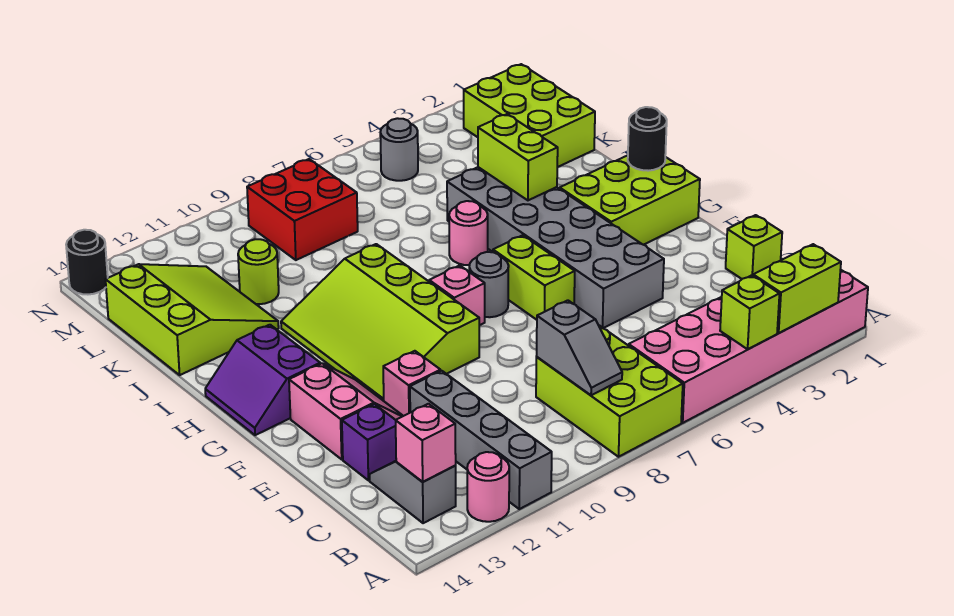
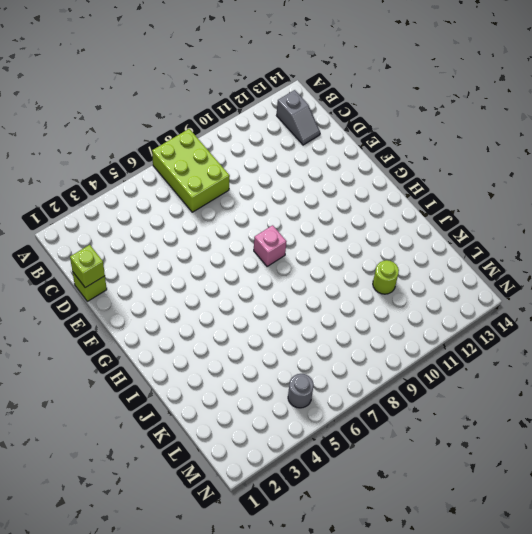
lime brick D1 level 2 -> lime brick A4 level 2
none -> pink brick A1:B6 level 1
none -> grey brick A11:D11 level 1
none -> pink round brick A12 level 1

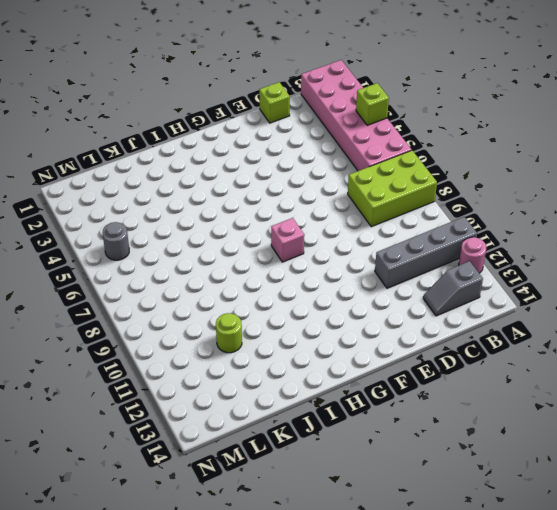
none -> purple brick D13 level 1
none -> grey brick E4:J5 level 1
none -> pink brick E11 level 1

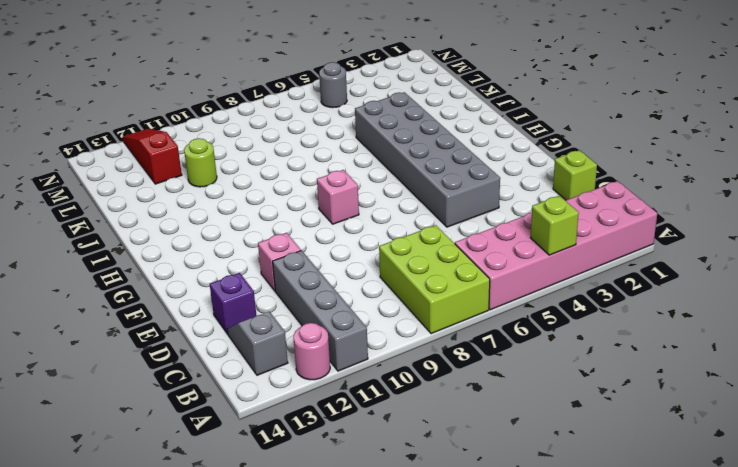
red slope L12:N12 level 1 top L -> lime slope J12:L14 level 1 top 14
none -> pink slope E12:F13 level 1 top 13
none -> lime brick F6:G6 level 1
none -> lime slope F9:I11 level 1 top 9

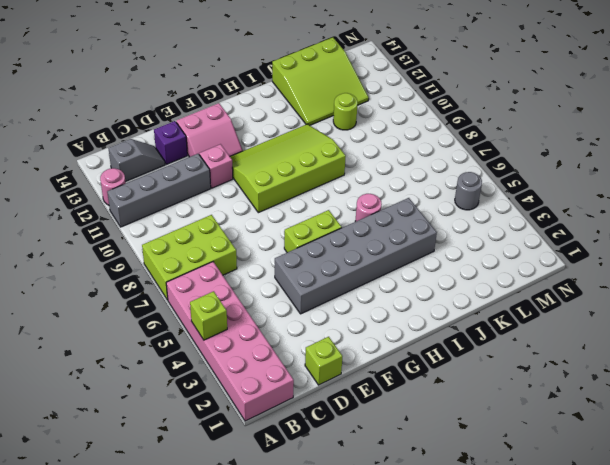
none -> lime brick G1:H3 level 1
none -> grey round brick G7 level 1
none -> pink brick G8 level 1

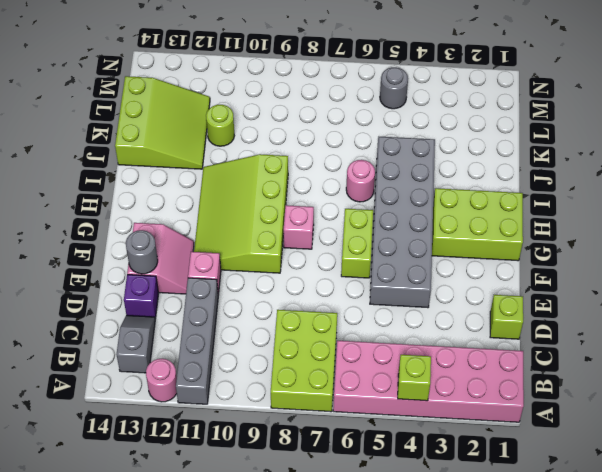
grey round brick E13 level 2 -> grey round brick G7 level 1
none -> purple slope G13:H14 level 1 top 13
none -> lime brick K1:M2 level 1
none -> red brick L8:M9 level 1

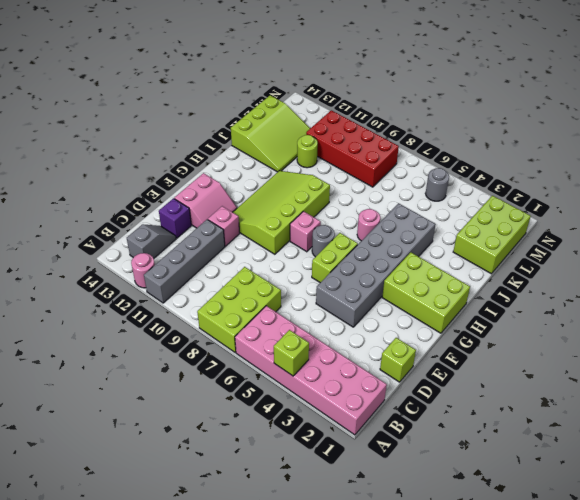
red brick L8:M11 level 1 -> red brick L8:M9 level 1
none -> purple slope G13:H14 level 1 top 13
none -> black round brick N14 level 1
none -> lime brick A2:A3 level 2

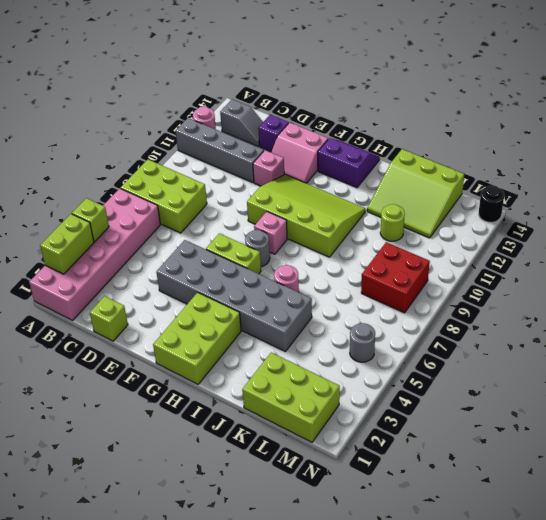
none -> grey slope B8:C8 level 2 top C
none -> pink brick B13 level 2
none -> black round brick H1 level 2

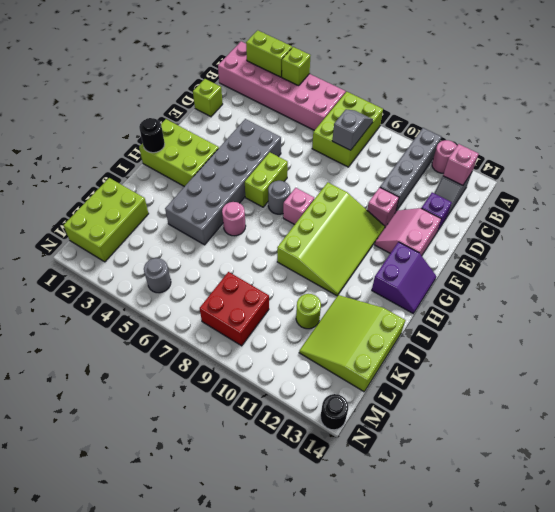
none -> lime brick I4:J4 level 2

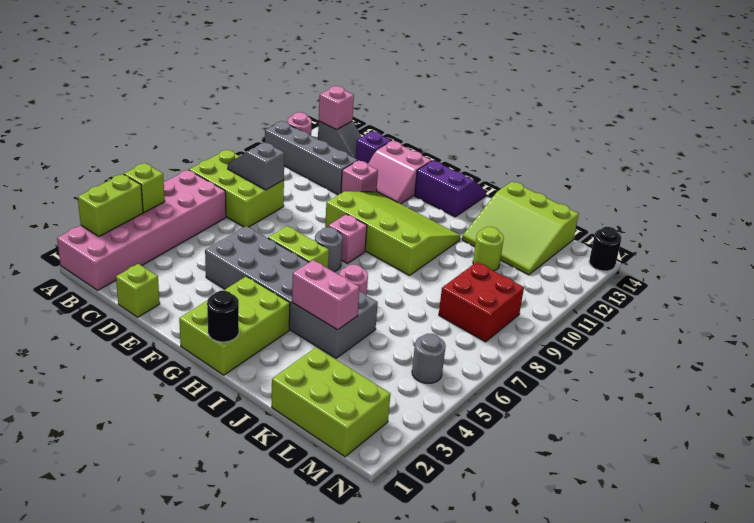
pink brick I4:J4 level 2 -> lime brick I4:J4 level 2

